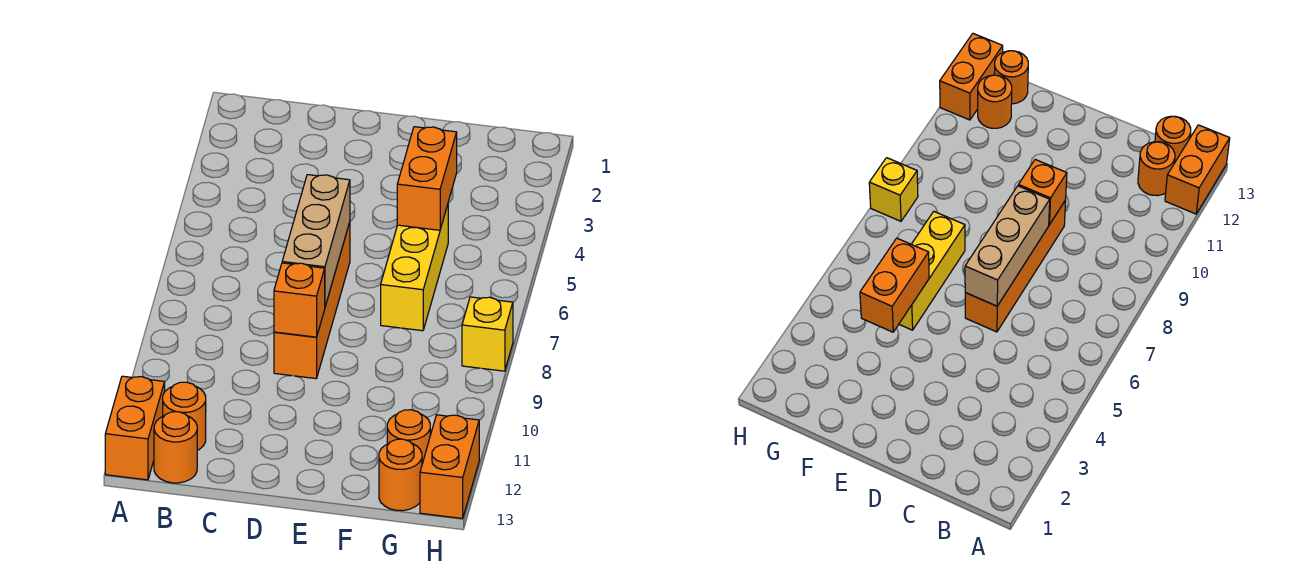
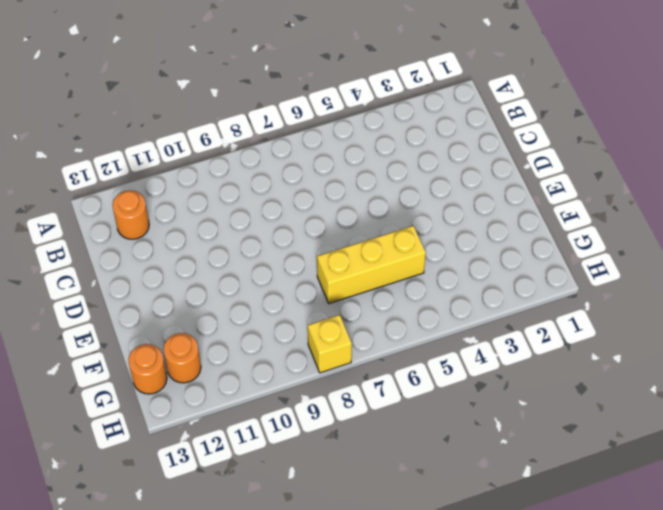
none -> orange brick A12:A13 level 1
none -> orange round brick B13 level 1
none -> orange brick D6:D9 level 1

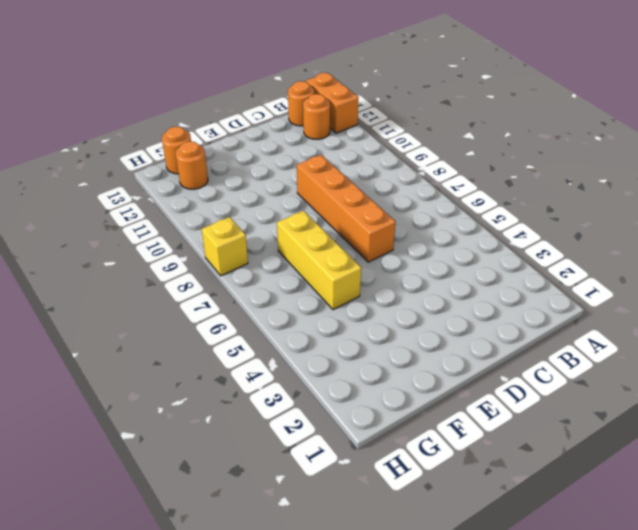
none -> orange brick H12:H13 level 1
none -> tan brick D6:D8 level 2
none -> orange brick D9 level 2

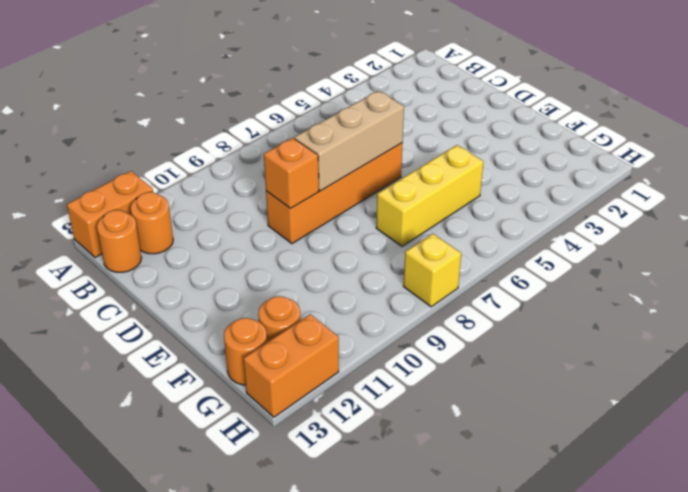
none -> orange brick F4:F5 level 2

